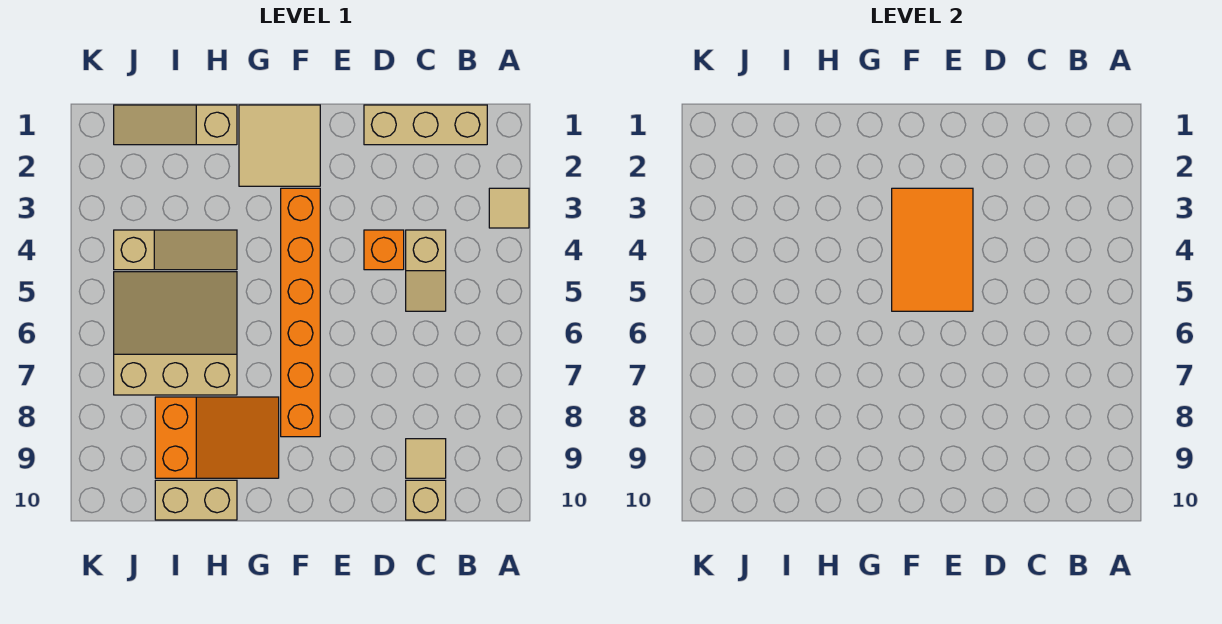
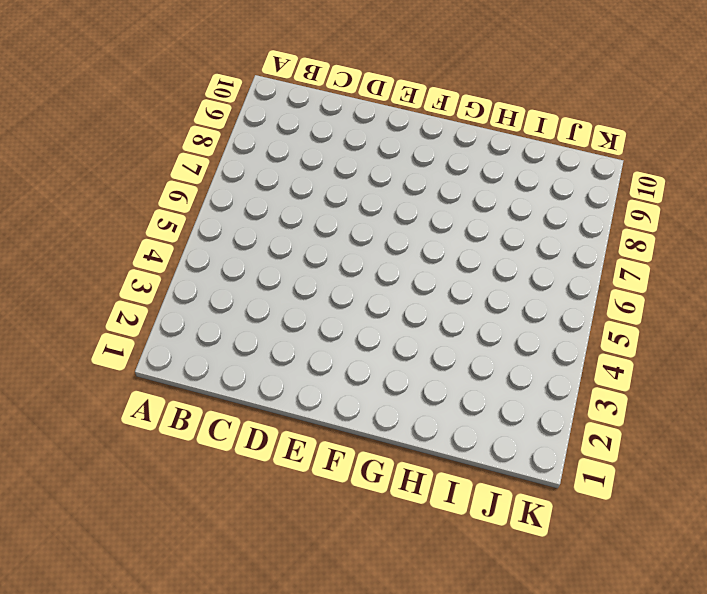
none -> tan tile A3 level 1
none -> tan brick B1:D1 level 1
none -> tan slope C4:C5 level 1 top 4

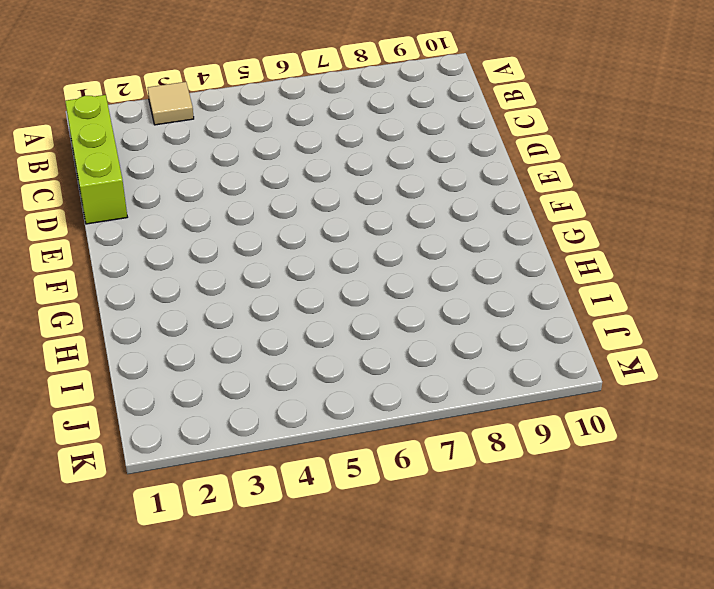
lime brick B1:D1 level 1 -> tan brick B1:D1 level 1
none -> tan slope C4:C5 level 1 top 4
none -> tan tile C9 level 1
none -> tan brick C10 level 1

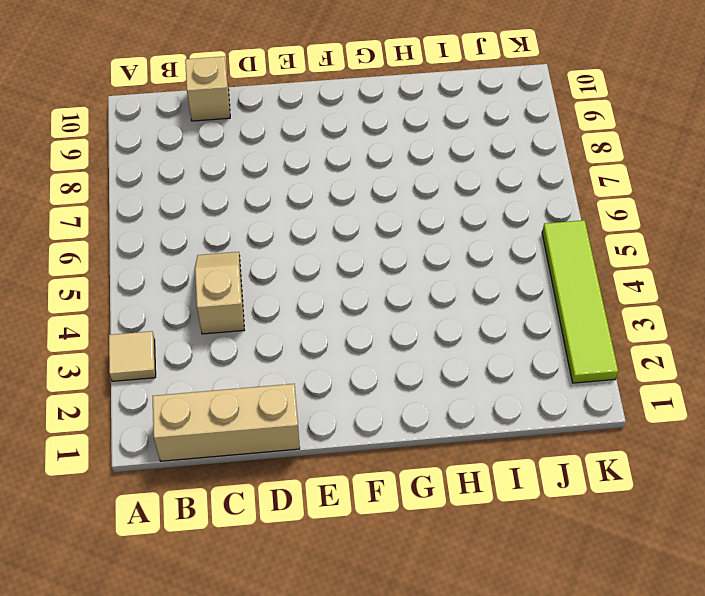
lime tile K2:K5 level 1 -> none
none -> tan tile C9 level 1
none -> orange brick D4 level 1
none -> tan tile F1:G2 level 1

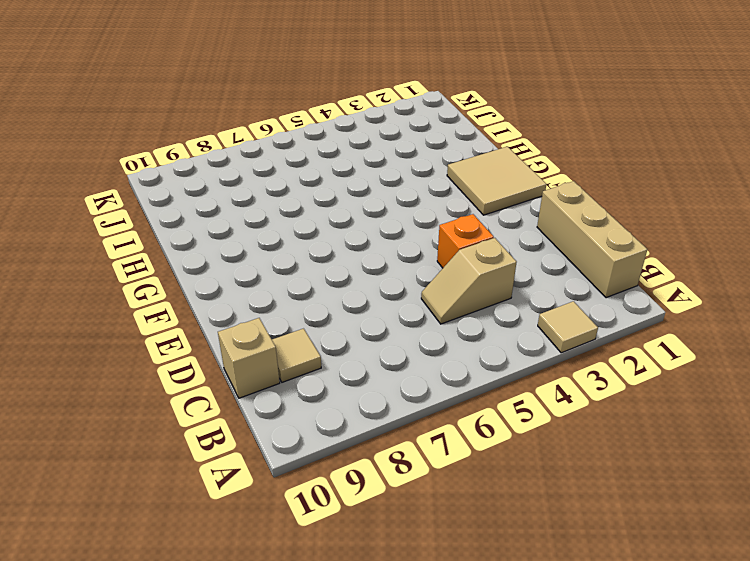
none -> orange brick F3:F8 level 1
none -> orange slope G8:I9 level 1 top I
none -> tan slope H1:J1 level 1 top H

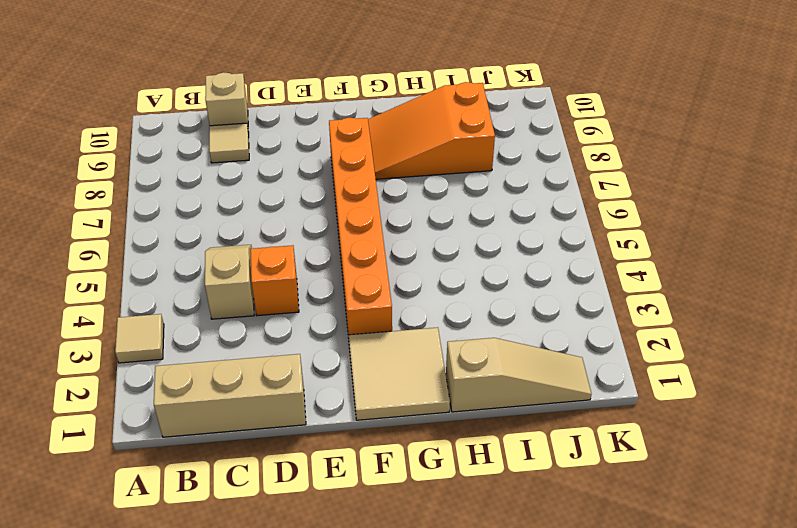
none -> tan slope H4:J4 level 1 top J
none -> tan slope H5:J7 level 1 top 7
none -> tan brick H10:I10 level 1

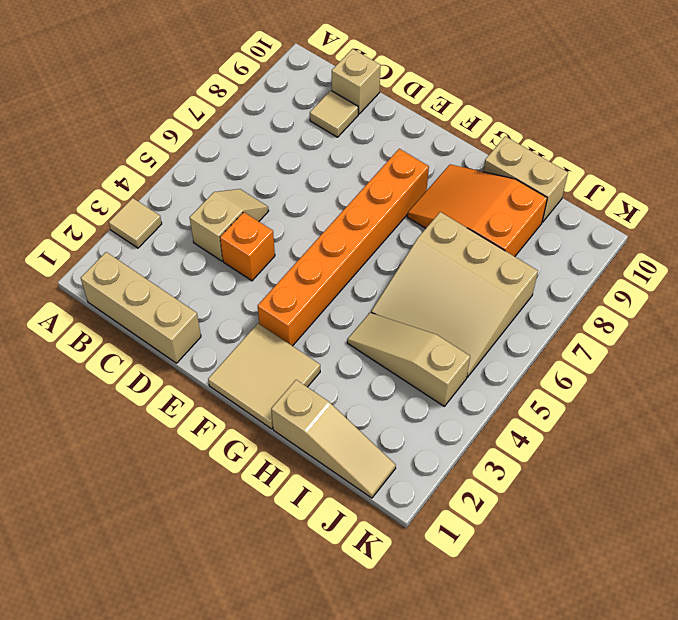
none -> orange tile E3:F5 level 2

